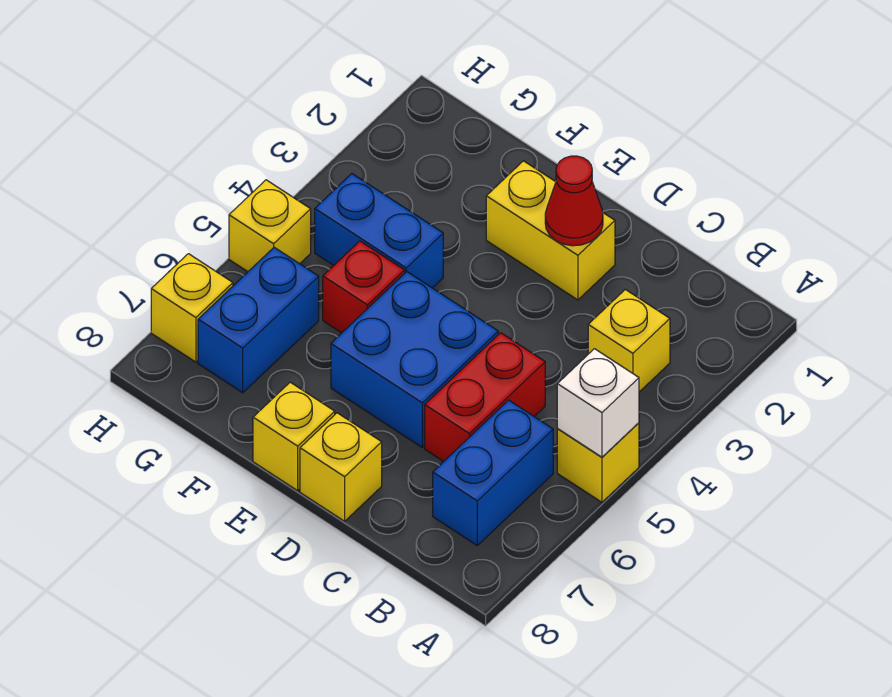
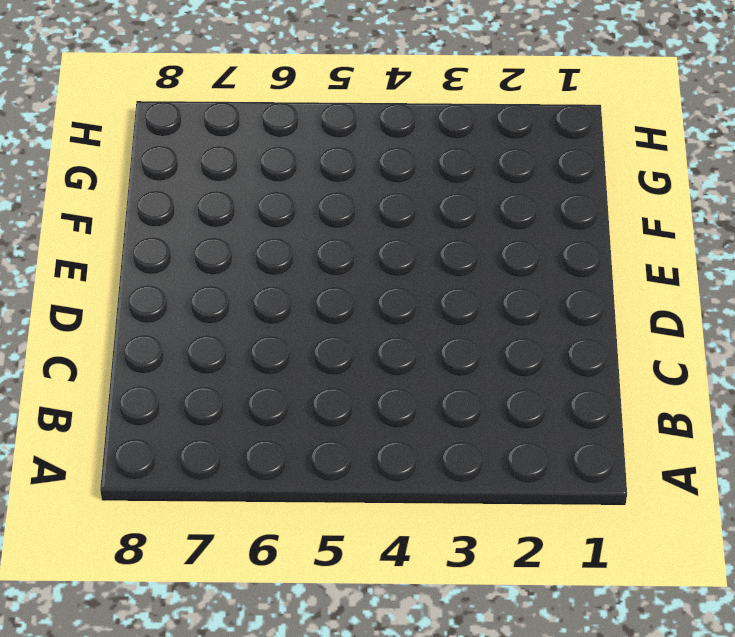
none -> yellow brick A5 level 1
none -> yellow brick B3 level 1
none -> blue brick B6:B7 level 1

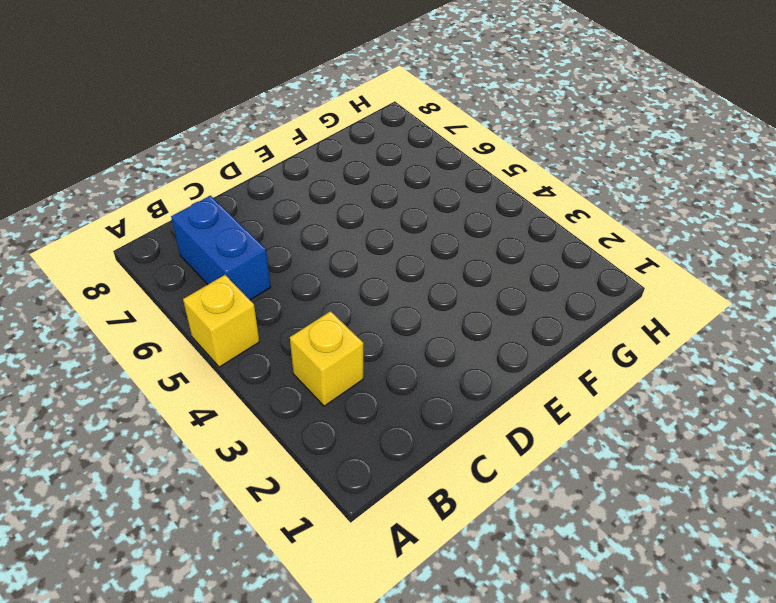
none -> red brick C5:C6 level 1
none -> yellow brick D2:E2 level 1
none -> blue brick D5:E6 level 1

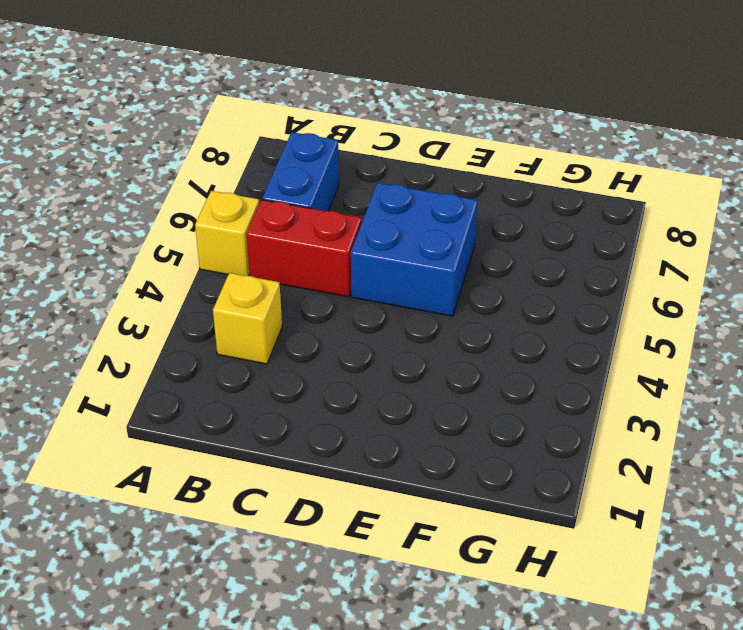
red brick B5:C5 level 1 -> red brick C5:C6 level 1
none -> yellow brick D2:E2 level 1
none -> yellow brick D8 level 1
none -> yellow brick E8 level 1

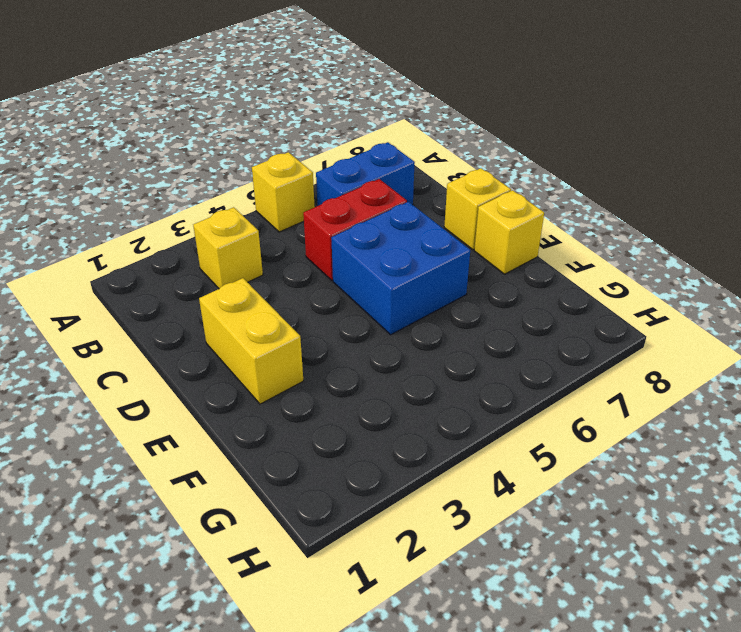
none -> blue brick F4:G4 level 1
none -> red brick F5 level 1
none -> blue brick G6:G7 level 1

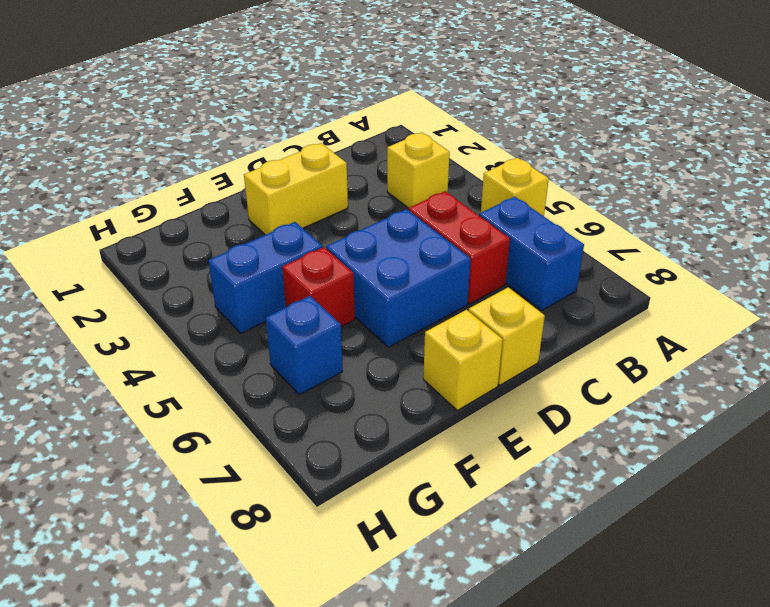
blue brick G6 level 1 -> blue brick G6:G7 level 1
none -> yellow brick H5 level 1
none -> yellow brick H7 level 1
none -> white brick A5 level 2

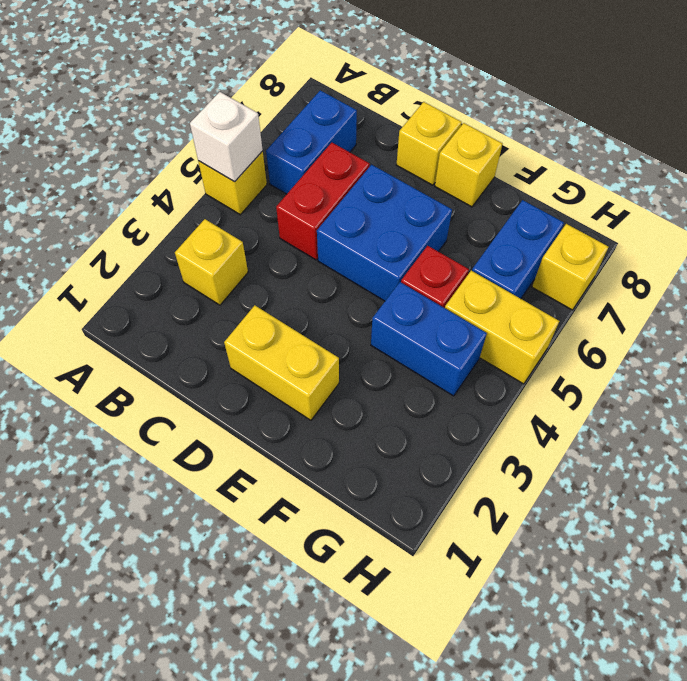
yellow brick G5:H5 level 1 -> yellow brick H5 level 1
none -> red cone D2 level 2

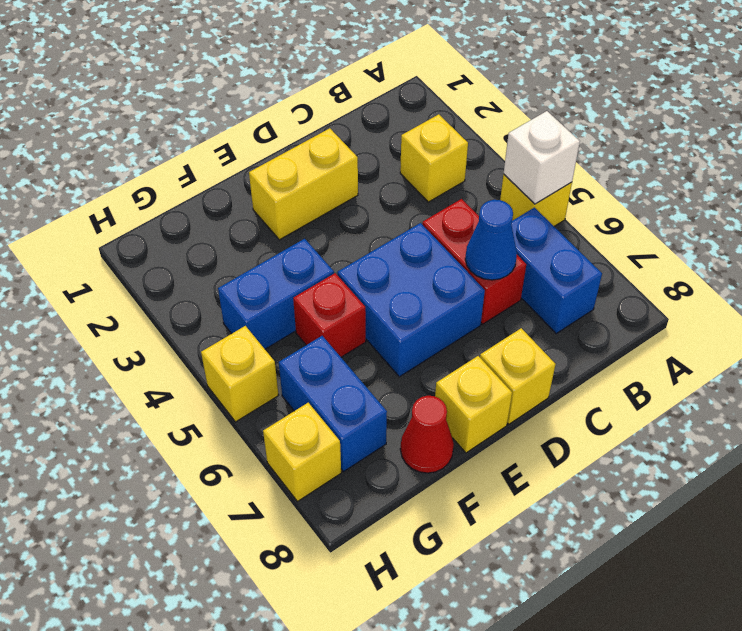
blue cone C6 level 2 -> none
red cone F8 level 1 -> red cone D2 level 2

